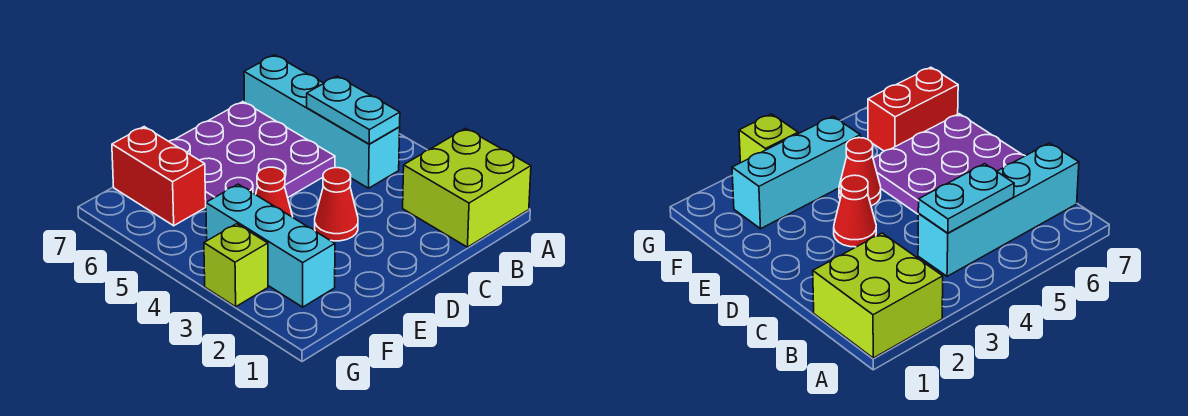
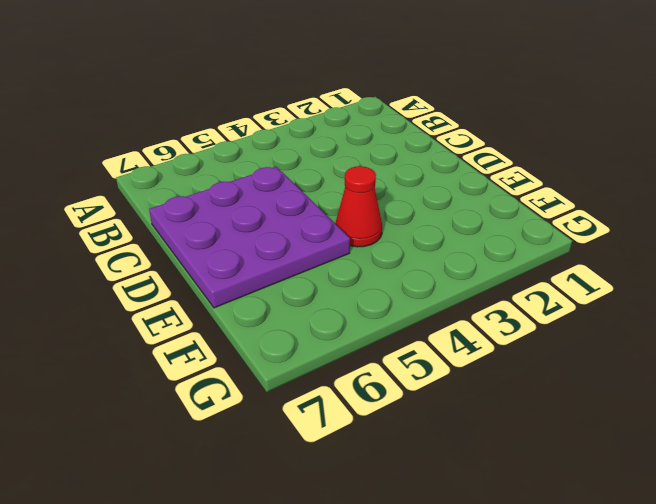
none -> lime brick A1:B2 level 1
none -> cyan brick B4:B7 level 1

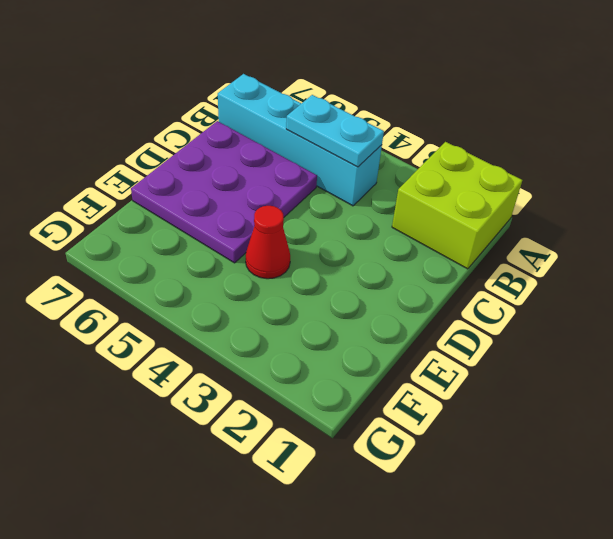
none -> red cone D3 level 1
none -> cyan brick F2:F4 level 1

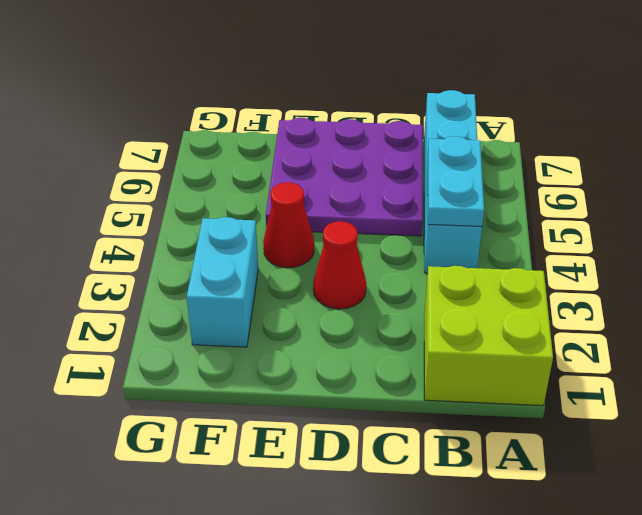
cyan brick F2:F3 level 1 -> cyan brick F2:F4 level 1
none -> red brick F6:F7 level 1
none -> lime brick G3 level 1

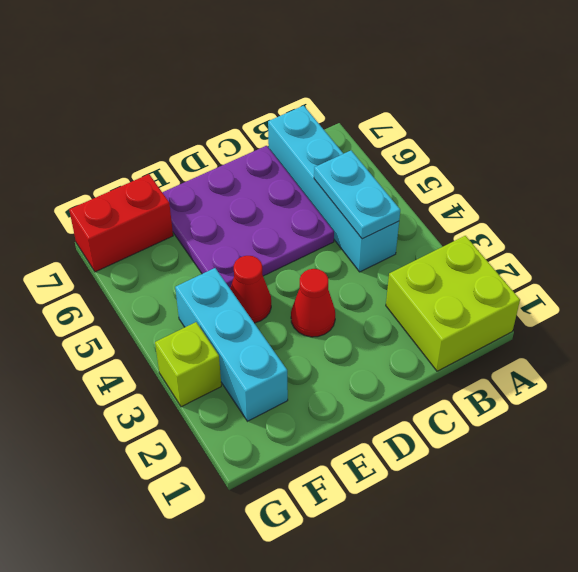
red brick F7:G7 level 1 -> red brick F6:F7 level 1

